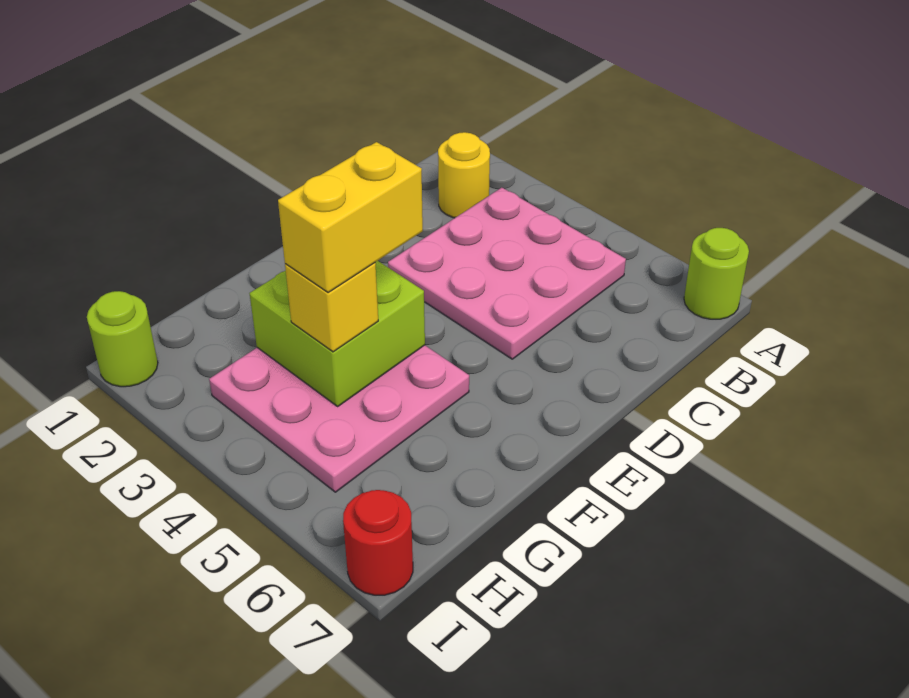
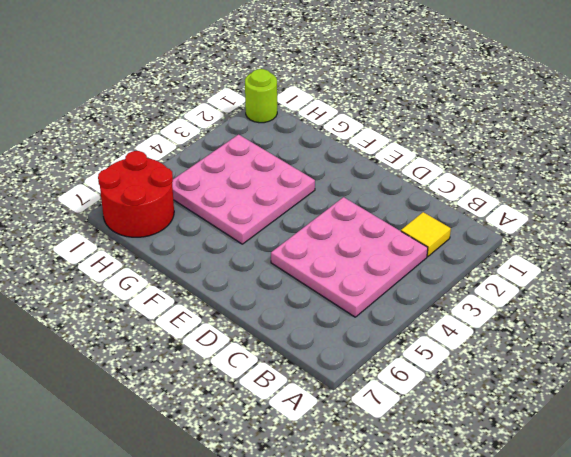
yellow tile B2 level 1 -> yellow round brick B2 level 1
red round brick H6:I7 level 1 -> red round brick I7 level 1
none -> lime round brick A7 level 1
none -> lime brick F3:G4 level 2

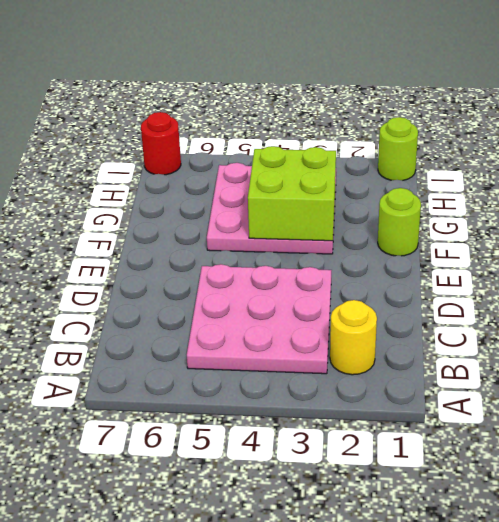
lime round brick F1 level 1 -> lime round brick A7 level 1
none -> yellow brick G4 level 3
none -> yellow brick F4:G4 level 4

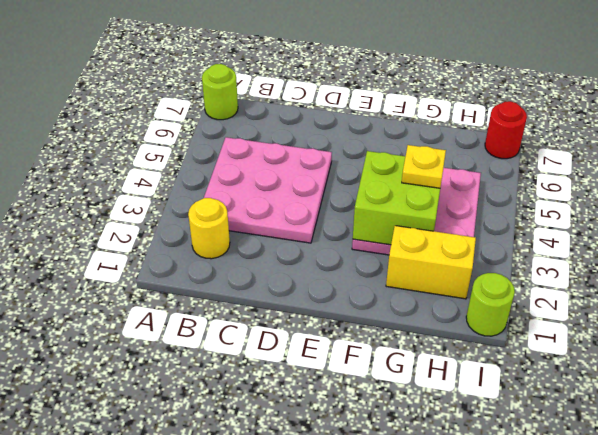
yellow brick G2:H2 level 1 -> yellow brick F4:G4 level 4
yellow plate G4 level 3 -> yellow brick G4 level 3

